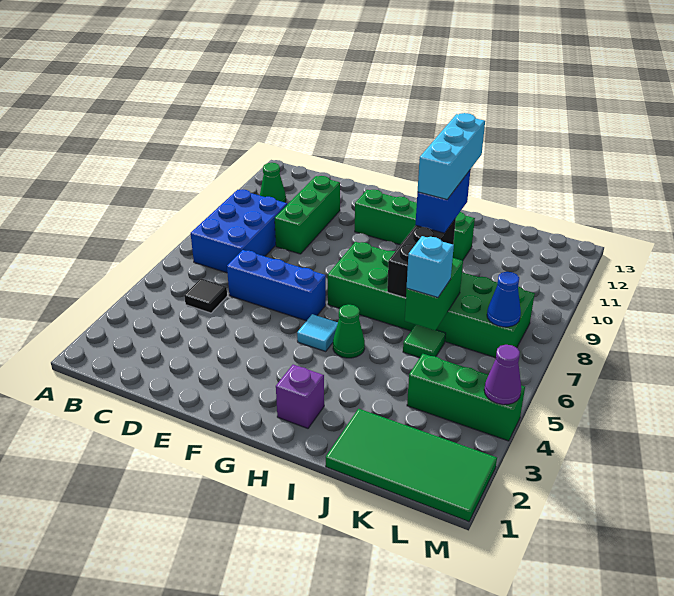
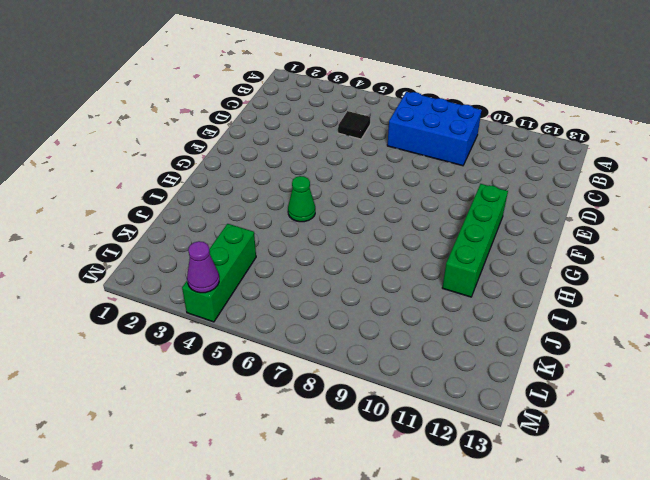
none -> green cone B11 level 1
none -> blue brick D6:F6 level 1
none -> green brick D9:D11 level 1

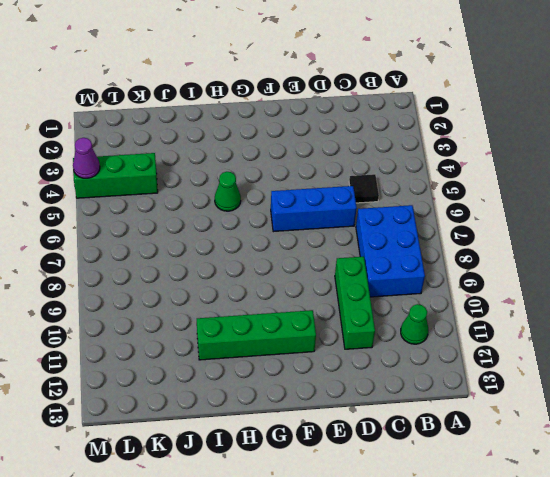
none -> cyan tile G5 level 1
none -> green brick G7:L8 level 1
none -> purple brick H2 level 1

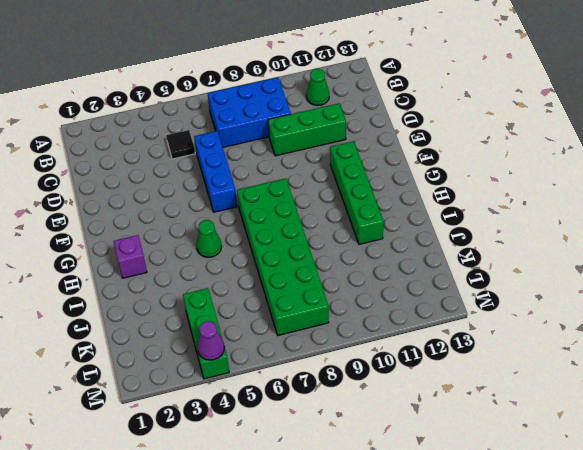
none -> cyan tile G5 level 1
none -> green tile J1:M2 level 1
none -> green tile J6 level 1

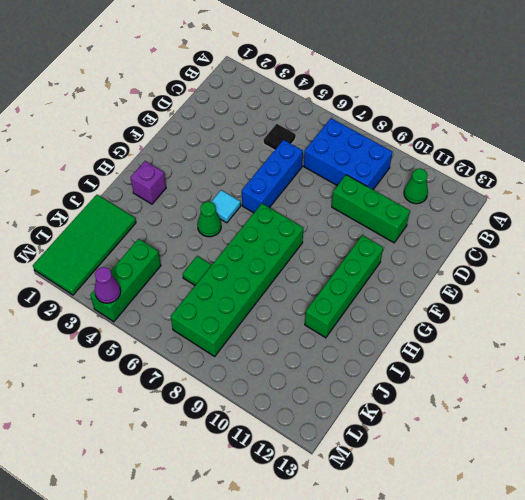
none -> black brick I7:I9 level 2
none -> green brick J6:J7 level 2
none -> blue cone L7 level 2

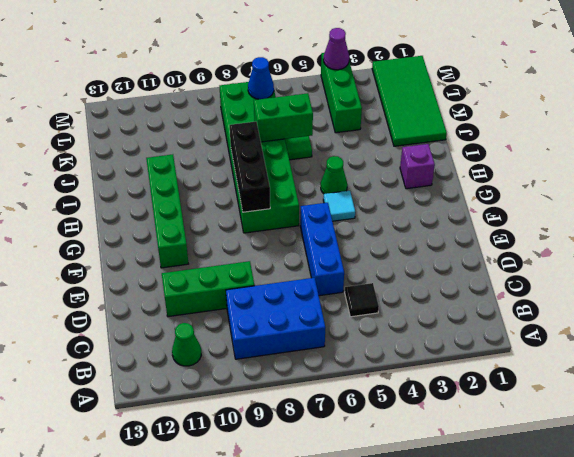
black brick G8:I8 level 2 -> black brick I7:I9 level 2
none -> blue brick I9:I10 level 3
none -> cyan brick J6 level 3
none -> cyan brick I9:I11 level 4

